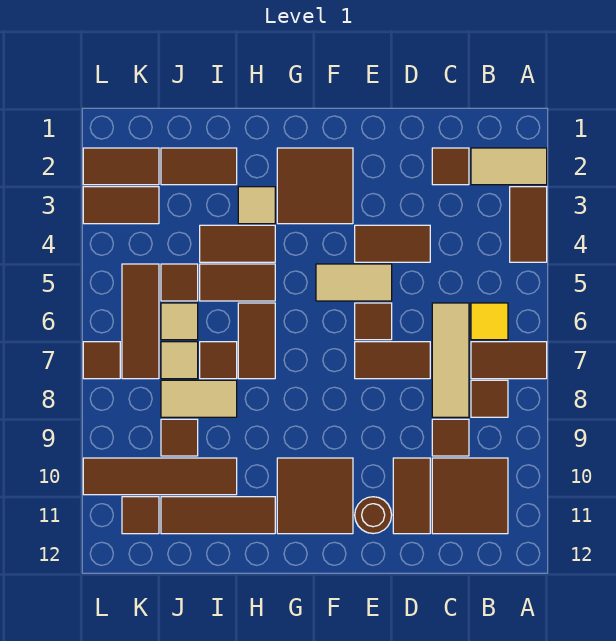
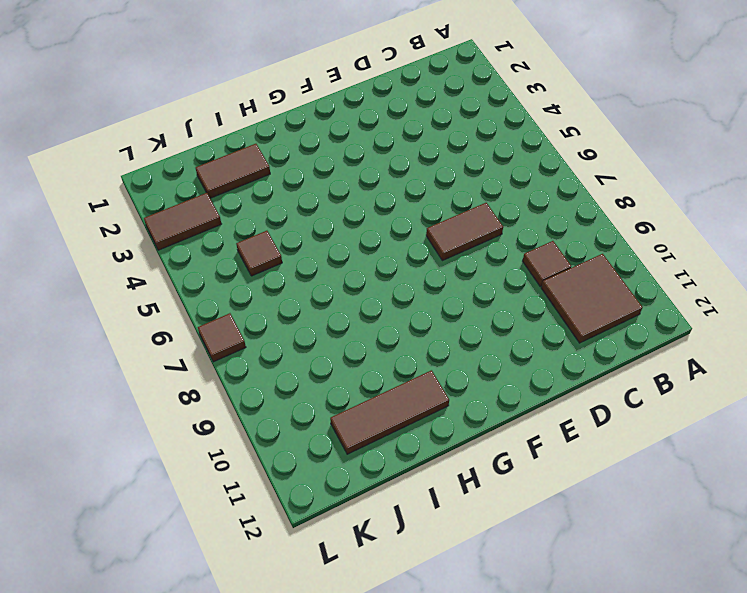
none -> tan tile A2:B2 level 1
none -> brown tile A3:A4 level 1
none -> brown tile A7:B7 level 1
none -> yellow tile B6 level 1

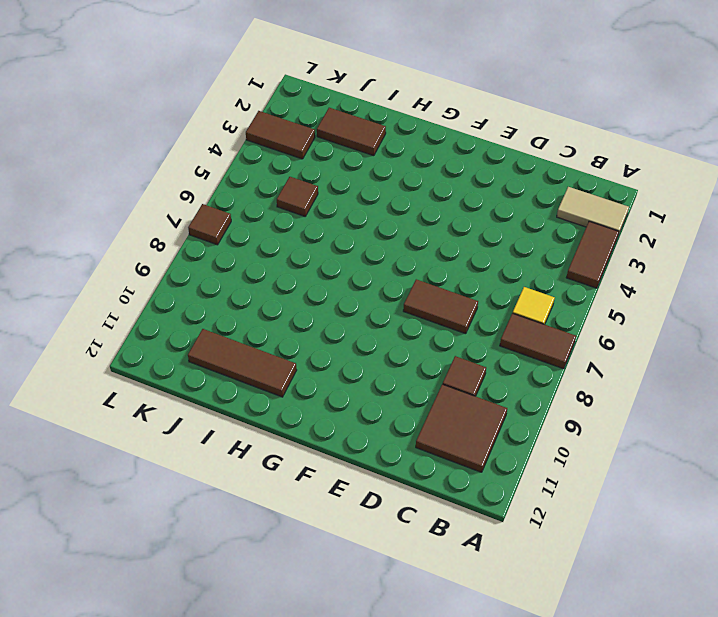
none -> brown tile B8 level 1
none -> brown tile C2 level 1
none -> tan tile C6:C8 level 1
none -> brown tile D4:E4 level 1

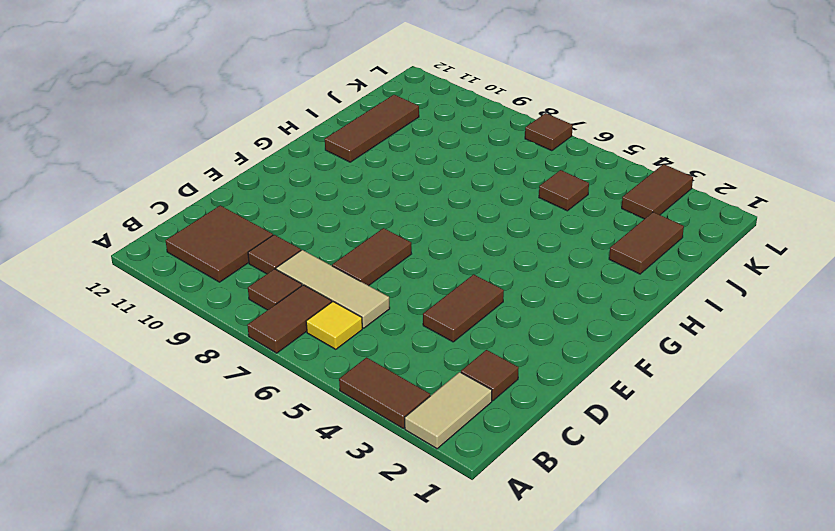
none -> brown tile D10:D11 level 1
none -> tan tile E5:F5 level 1
none -> brown tile E6 level 1
none -> brown round brick E11 level 1

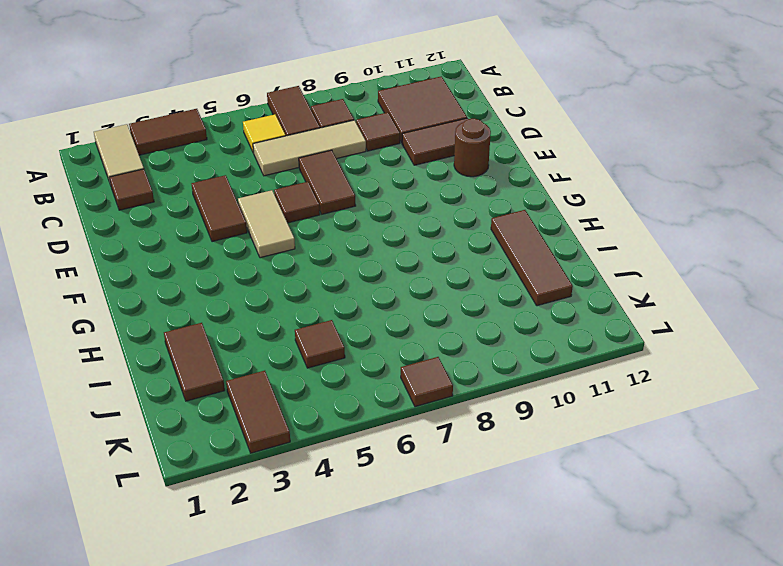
none -> brown tile F2:G3 level 1
none -> brown tile F10:G11 level 1
none -> tan tile H3 level 1
none -> brown tile H4:I4 level 1

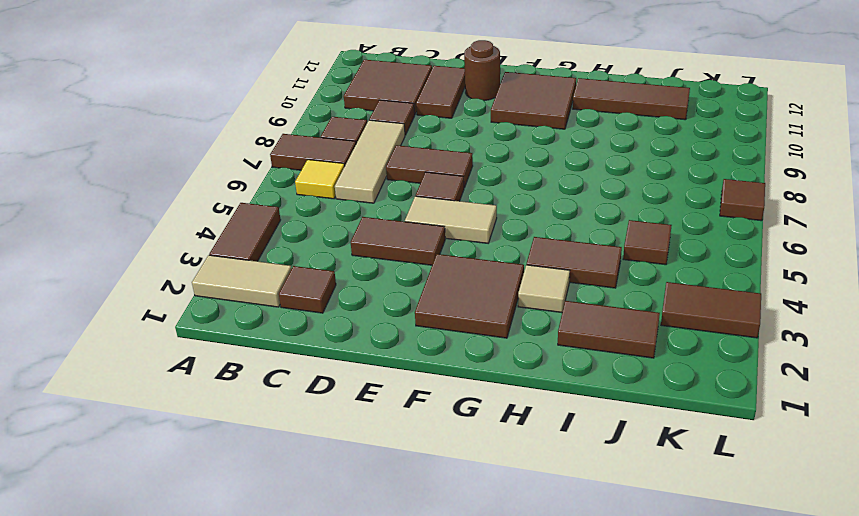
none -> brown tile H5:I5 level 1
none -> brown tile H6:H7 level 1
none -> brown tile I7 level 1
none -> tan tile I8:J8 level 1

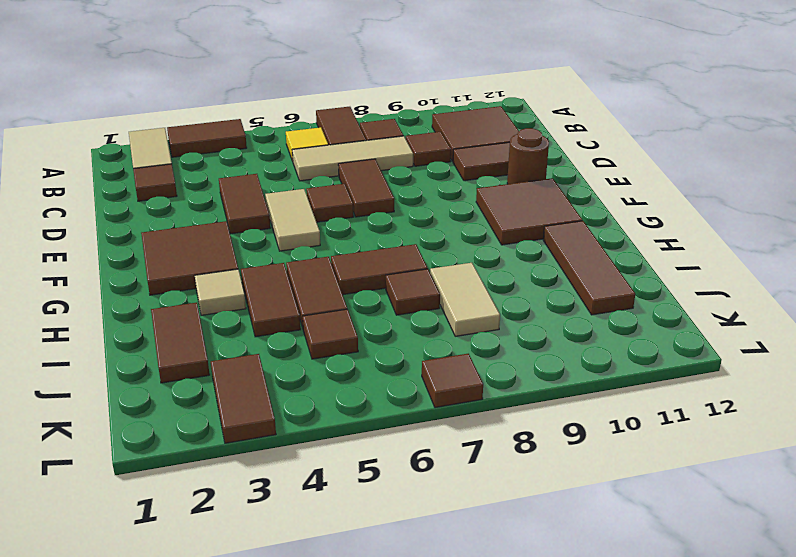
none -> brown tile I10:L10 level 1
none -> tan tile J6 level 1
none -> tan tile J7 level 1
none -> brown tile J9 level 1

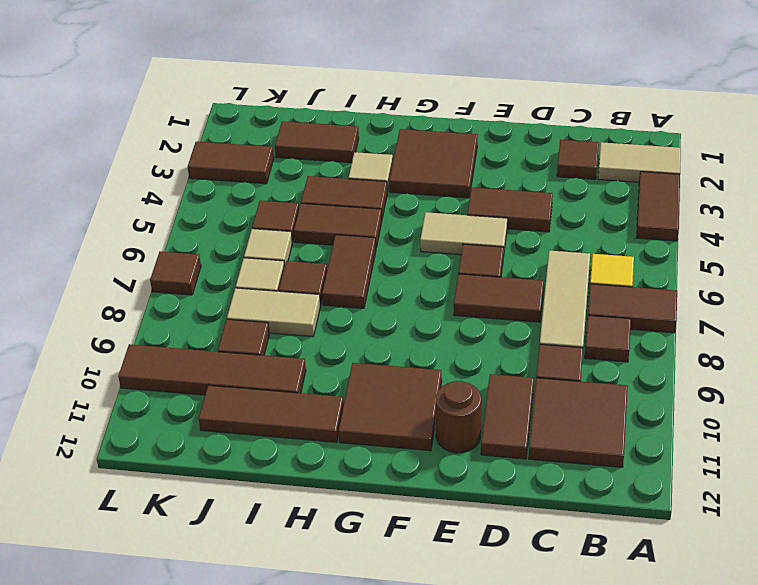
none -> brown tile K2:L2 level 1
none -> brown tile K5:K7 level 1
none -> brown tile K11 level 1

